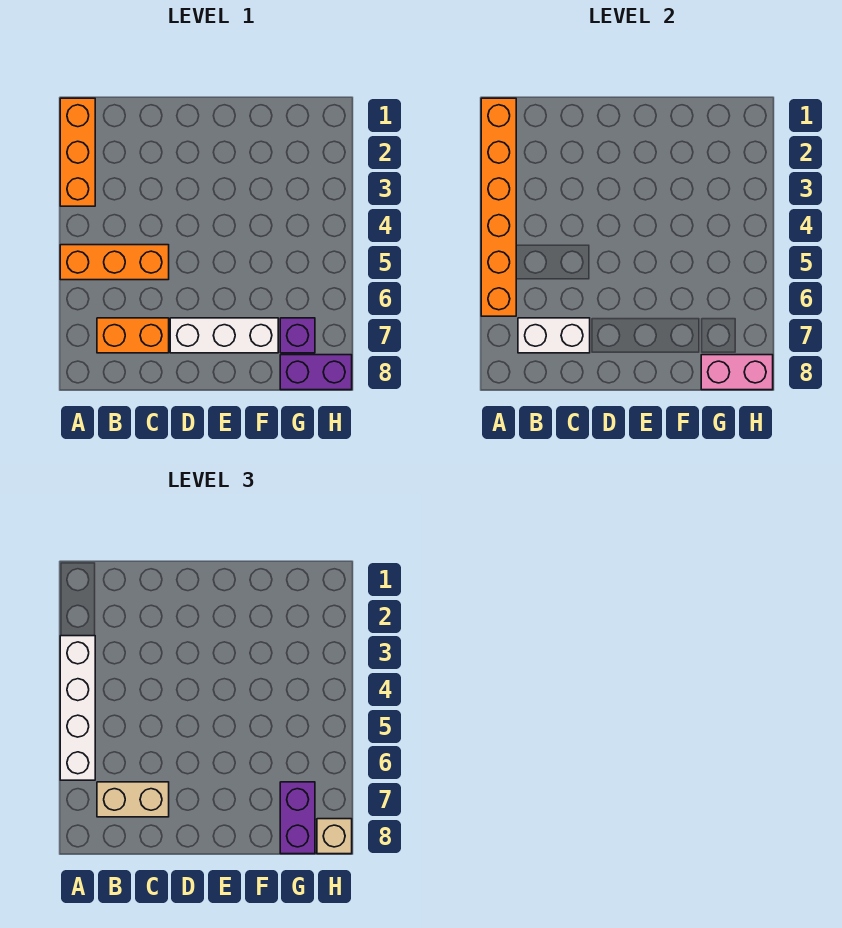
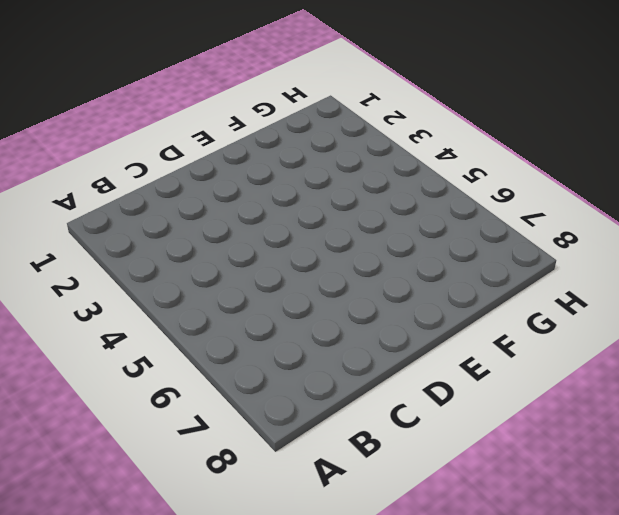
none -> orange brick A1:A3 level 1
none -> orange brick A5:C5 level 1
none -> orange brick B7:C7 level 1

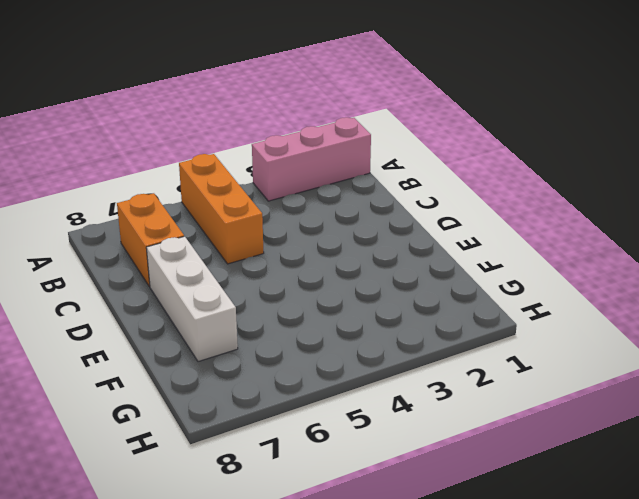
pink brick A1:A3 level 1 -> orange brick A1:A3 level 1
none -> purple brick G7 level 1
none -> purple brick G8:H8 level 1
none -> orange brick A1:A6 level 2

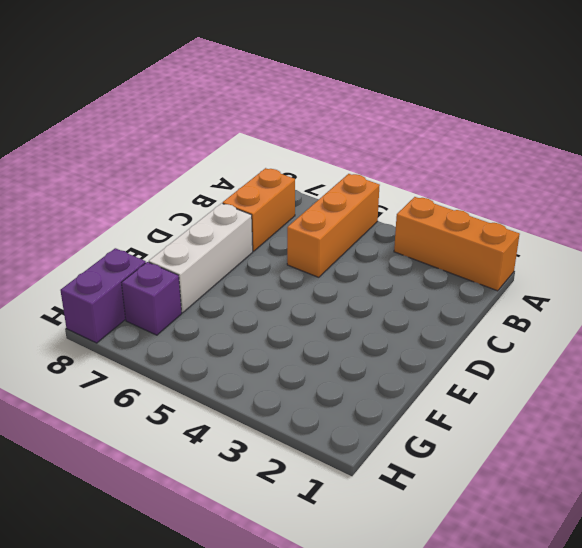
none -> orange brick A1:A6 level 2
none -> white brick B7:C7 level 2
none -> pink brick G8:H8 level 2

